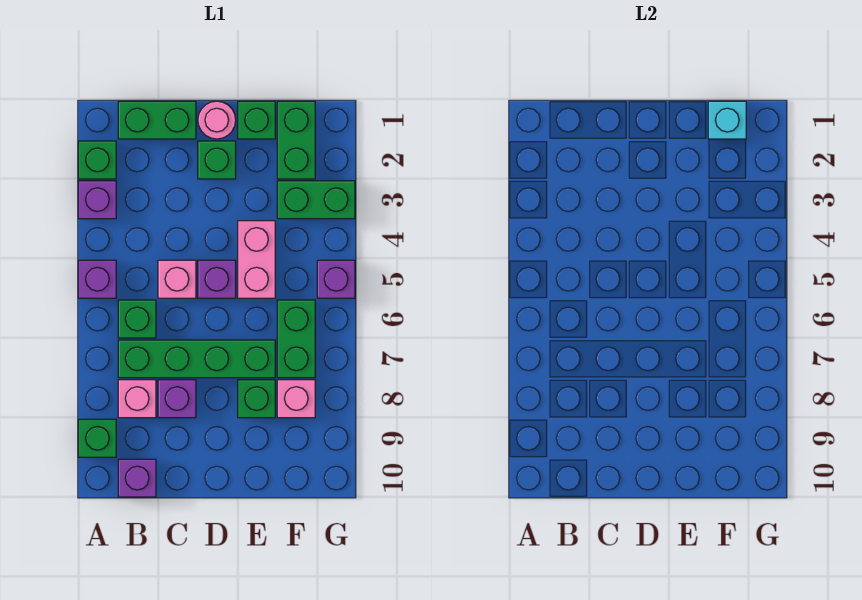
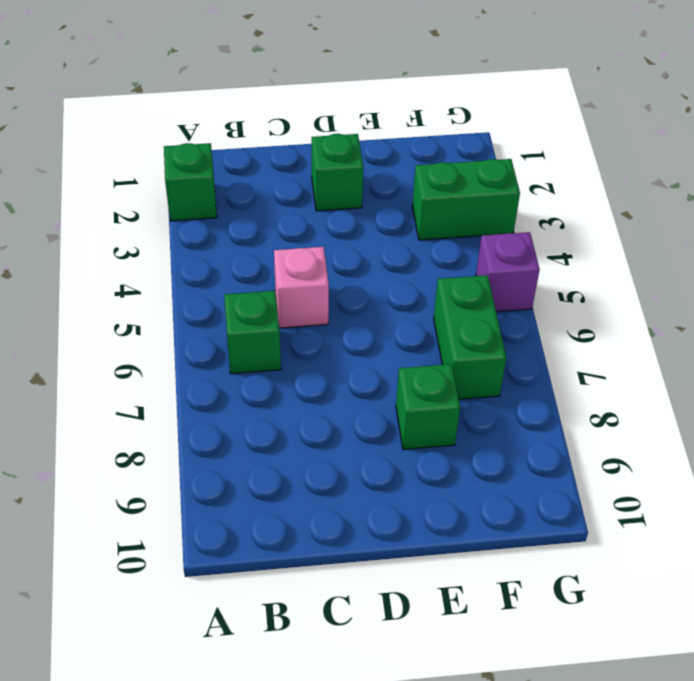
none -> purple brick A3 level 1
none -> purple brick A5 level 1
none -> green brick A9 level 1

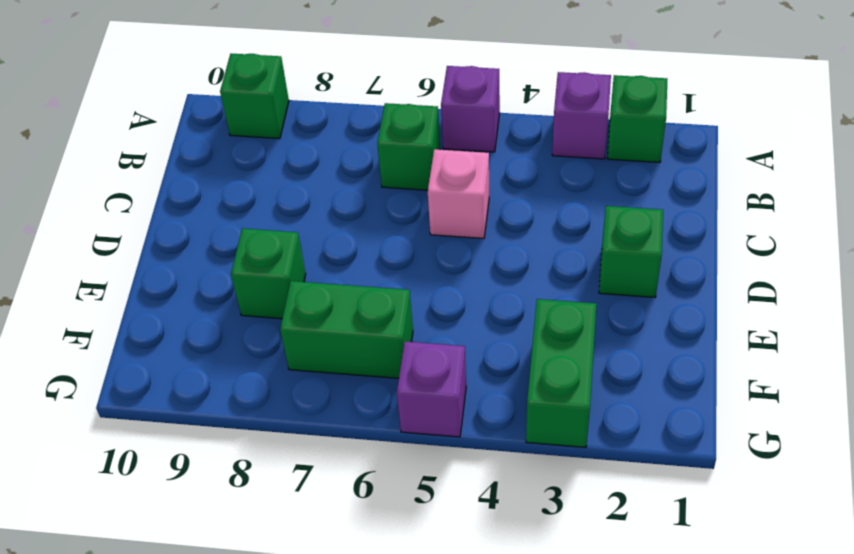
none -> green brick B1:C1 level 1
none -> green brick B7:E7 level 1
none -> pink brick B8 level 1

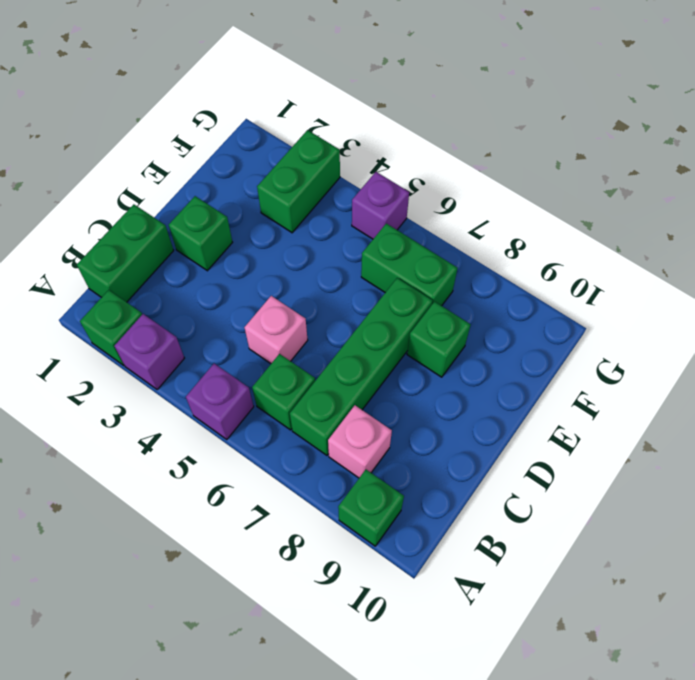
none -> purple brick B10 level 1
none -> purple brick C8 level 1
none -> pink round brick D1 level 1

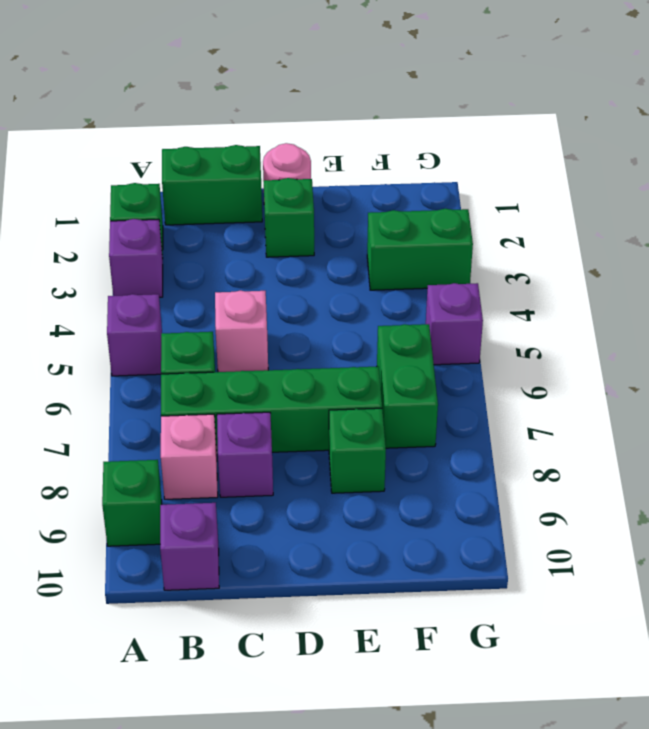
none -> purple brick D5 level 1
none -> green brick E1 level 1
none -> pink brick E4:E5 level 1

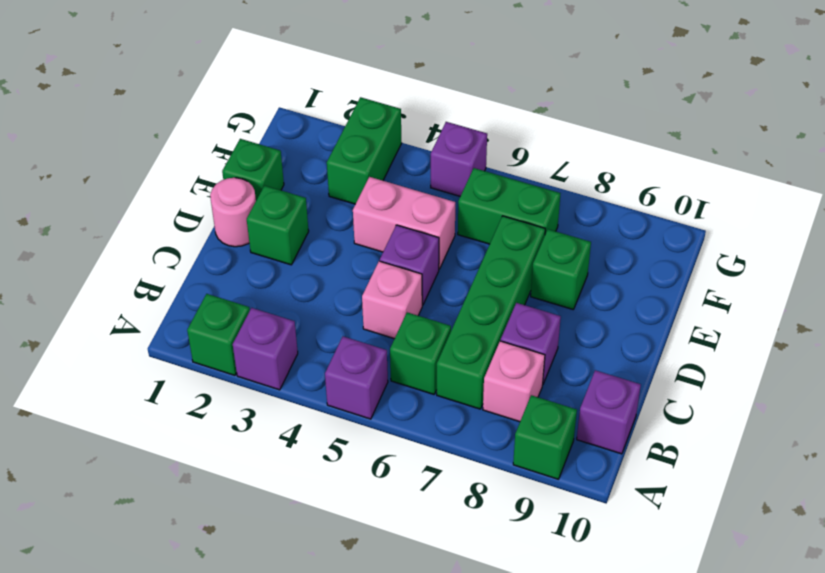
none -> green brick B1:C1 level 1
none -> green brick F1:F2 level 1
none -> pink brick F8 level 1

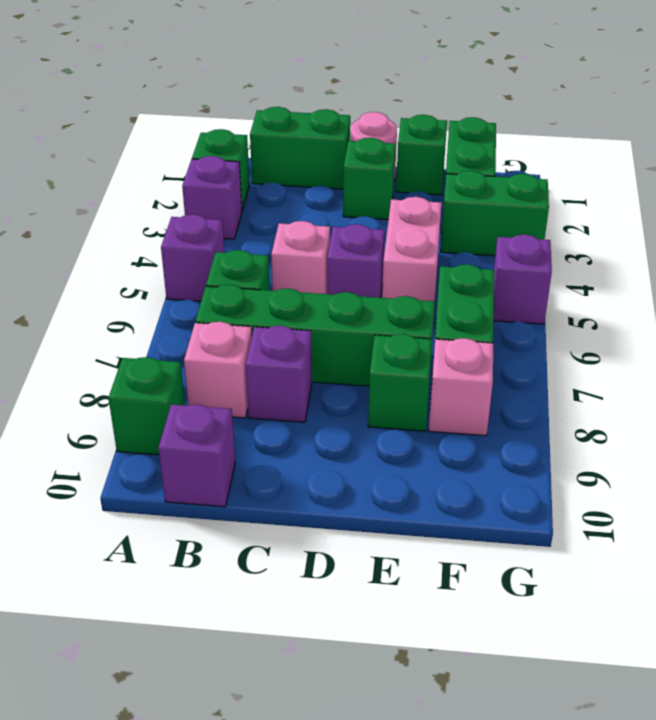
none -> cyan brick F1 level 2

